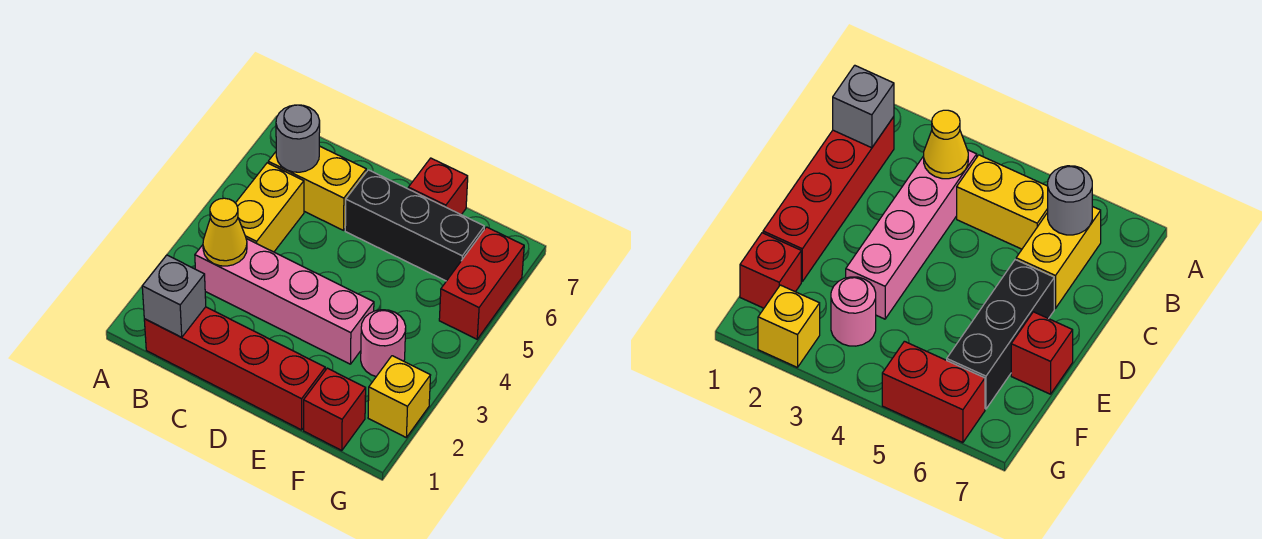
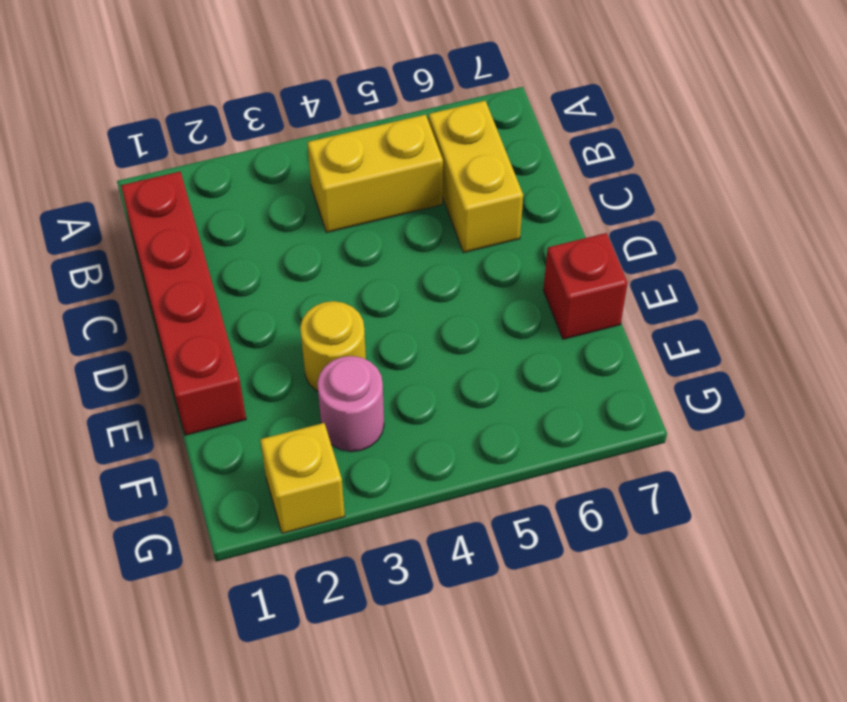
yellow round brick E3 level 1 -> pink brick B3:E3 level 1
none -> black brick D6:F6 level 1
none -> red brick F1 level 1
none -> red brick G5:G6 level 1

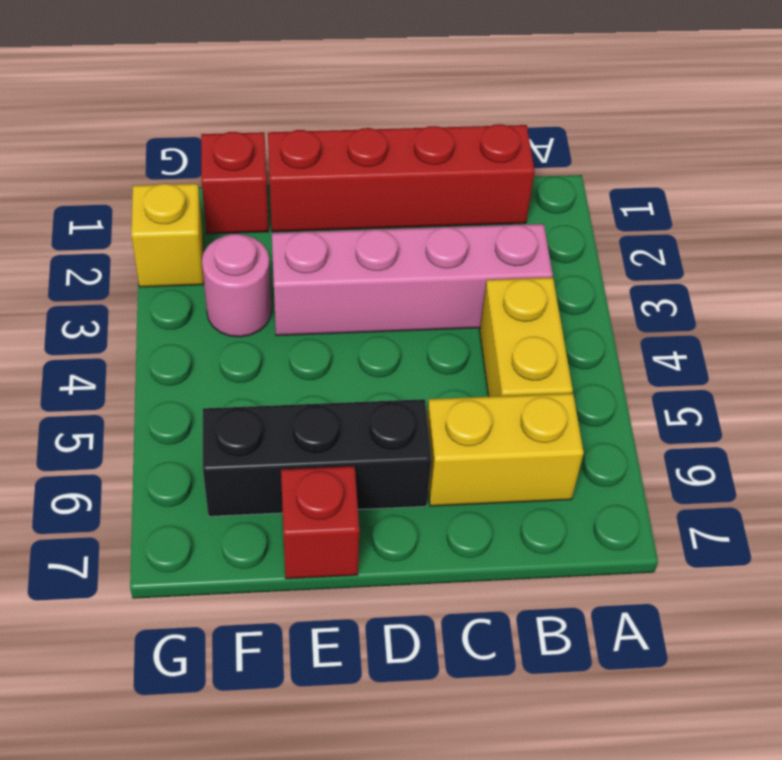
none -> red brick G5:G6 level 1
none -> grey brick B1 level 2
none -> yellow cone B3 level 2

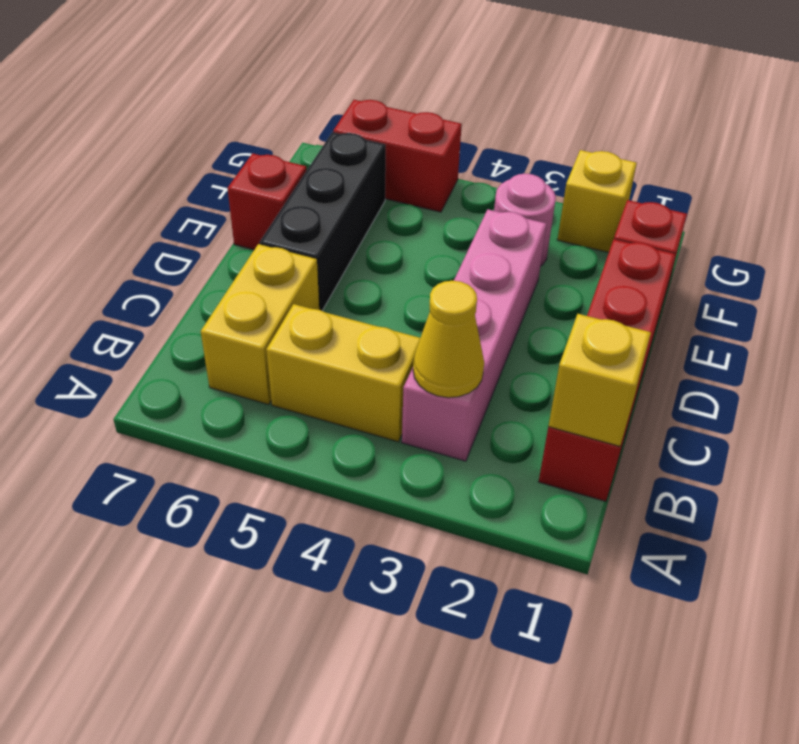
yellow brick B1 level 2 -> grey brick B1 level 2
none -> grey round brick B6 level 2

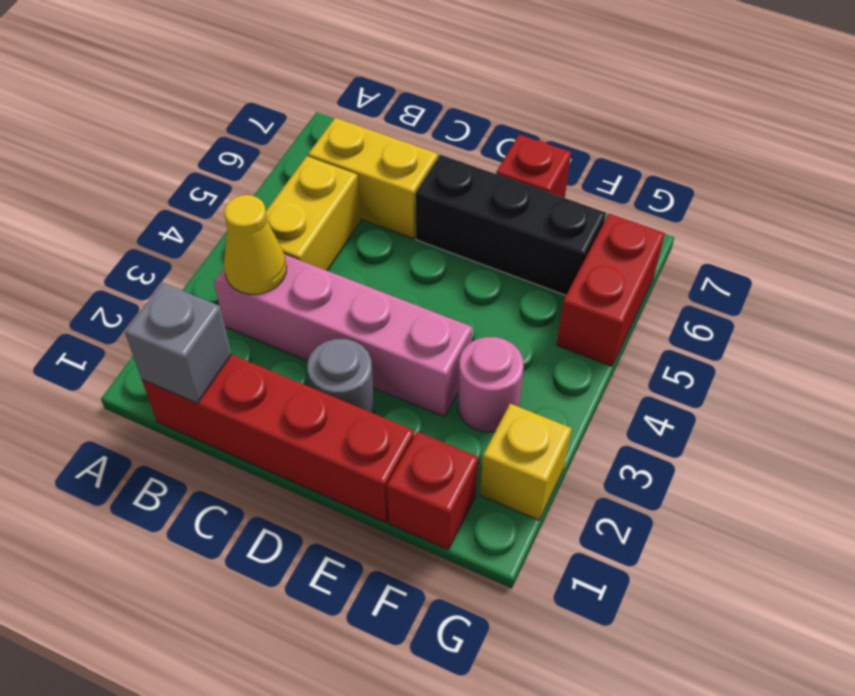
grey round brick D2 level 1 -> grey round brick B6 level 2

